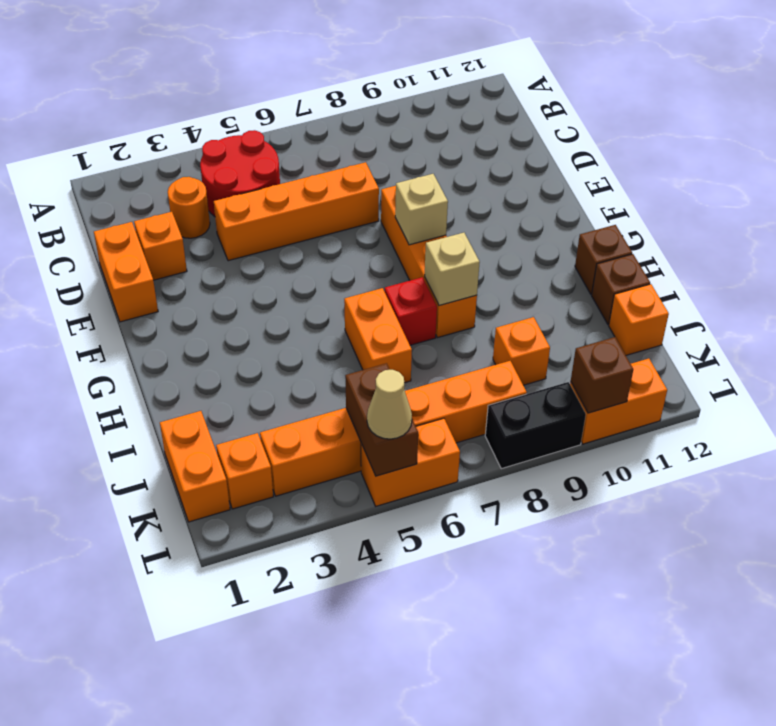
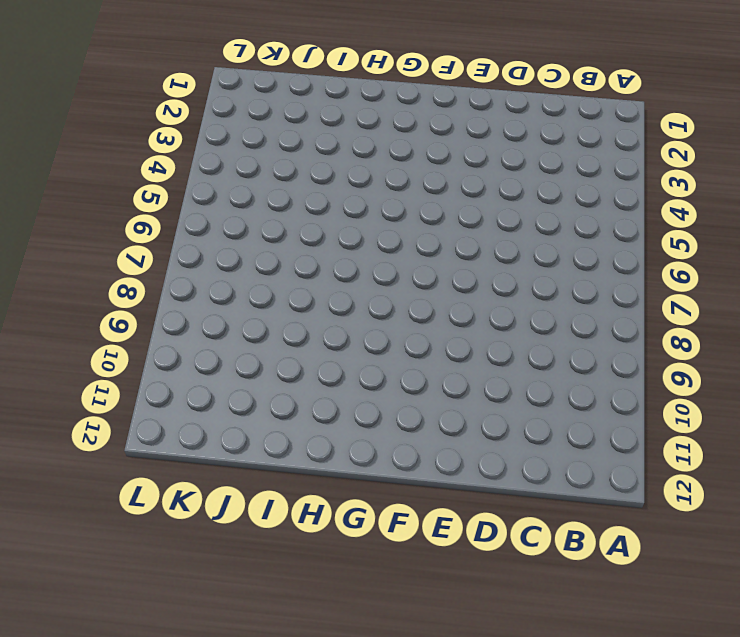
none -> red round brick B4:C5 level 1
none -> orange round brick C3 level 1
none -> orange brick D1:E1 level 1

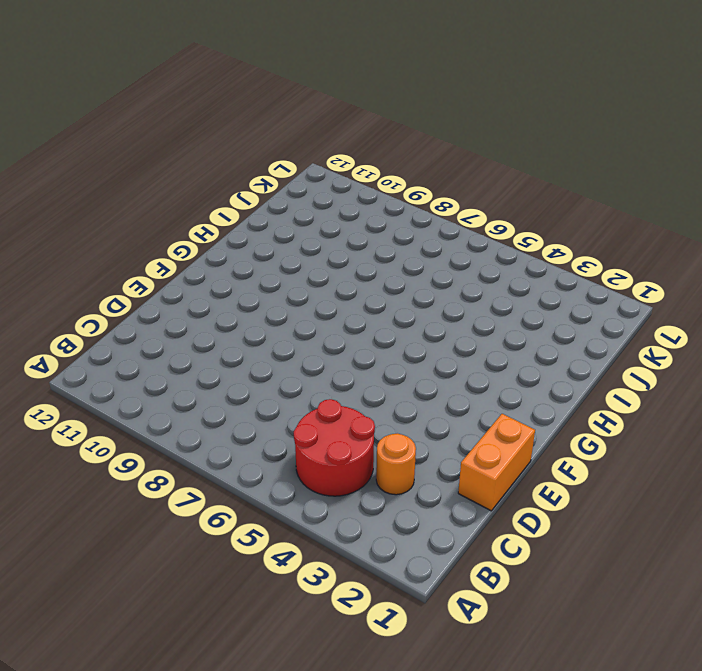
none -> orange brick D2 level 1
none -> orange brick D4:D7 level 1
none -> orange brick E8:H8 level 1

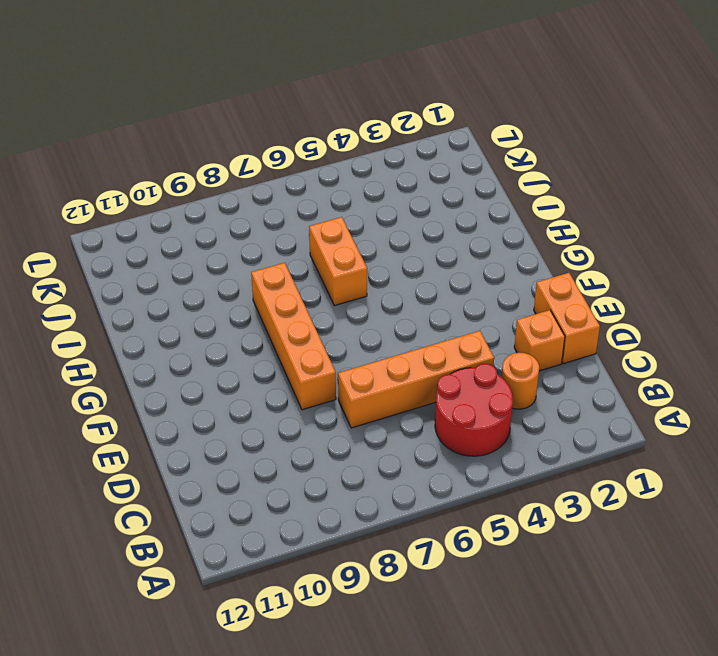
none -> red brick H7 level 1
none -> brown brick H12 level 1
none -> brown brick I12 level 1

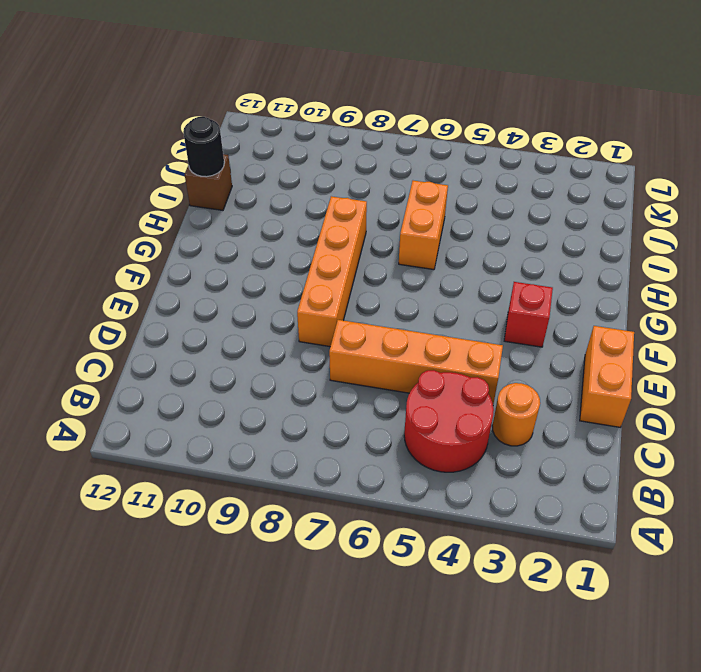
red brick F3 level 1 -> red brick H7 level 1
black round brick I12 level 2 -> none
none -> orange brick D2 level 1
none -> brown brick H12 level 1
none -> orange brick J1:K1 level 1

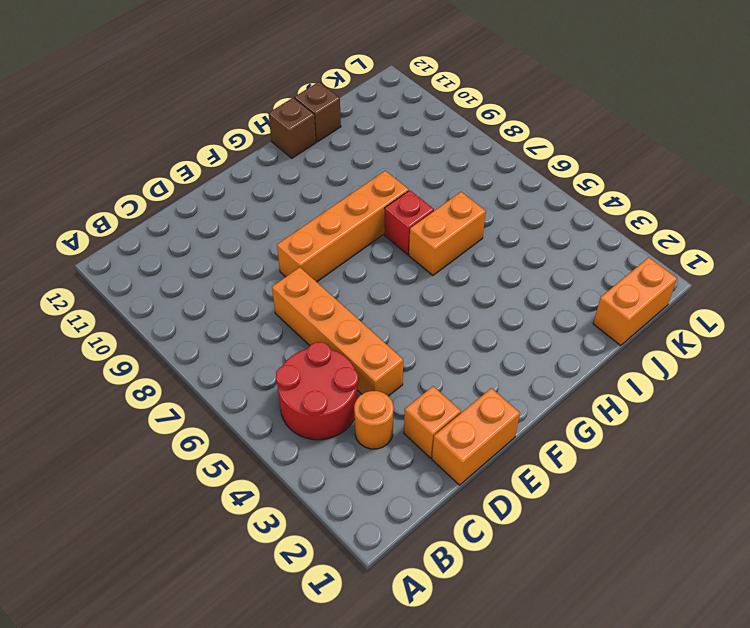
none -> orange brick J9 level 1
none -> orange brick J12 level 1
none -> orange brick K2 level 1

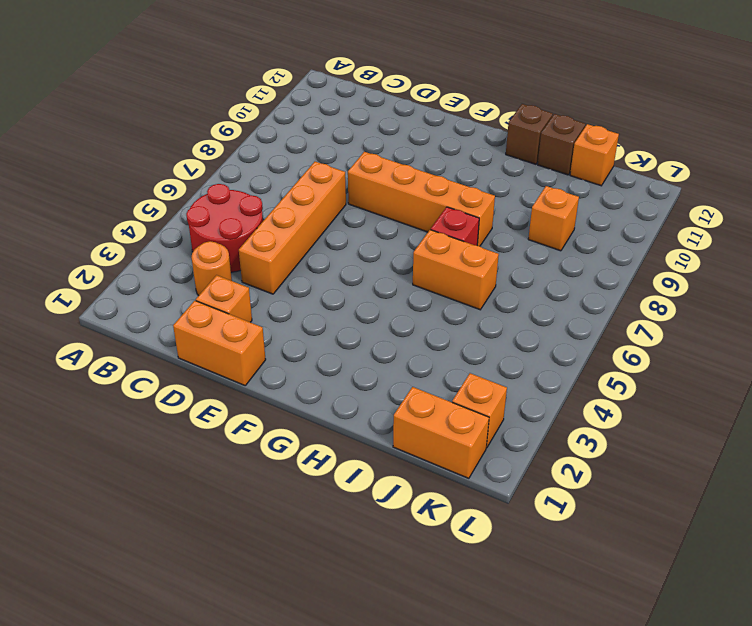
none -> orange brick K3:K8 level 1
none -> orange brick L5:L6 level 1
none -> black brick L8:L9 level 1

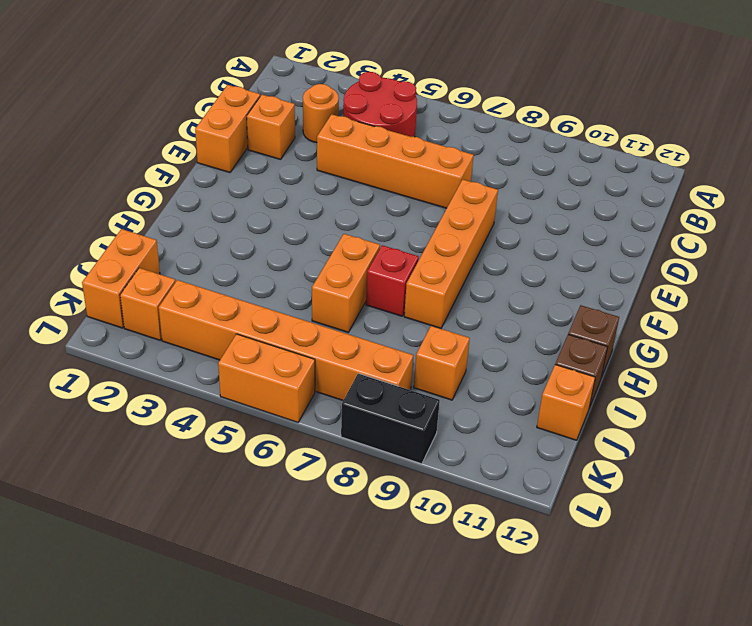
none -> orange brick L10:L11 level 1
none -> tan brick F8 level 2
none -> tan brick H8 level 2

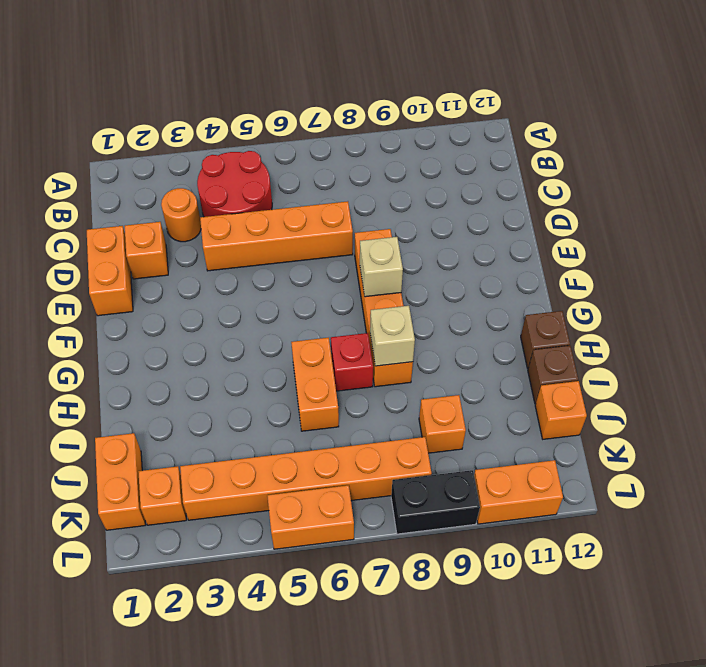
none -> brown brick K5:L5 level 2
none -> brown brick L10 level 2
none -> tan cone L5 level 3

